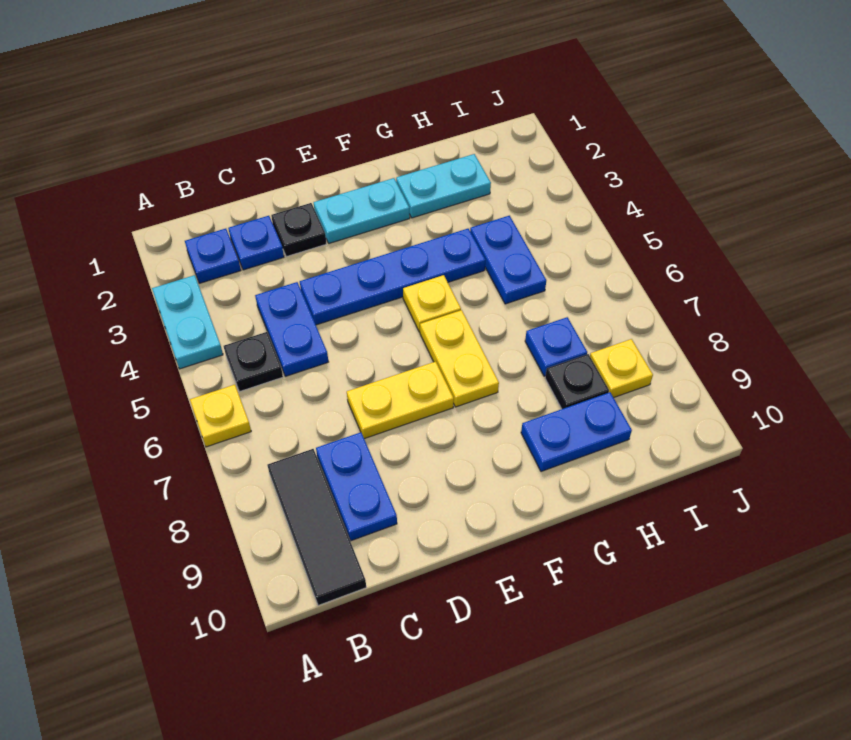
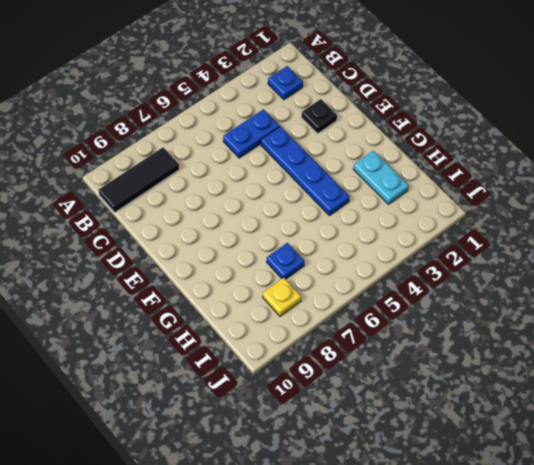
none -> cyan plate A3:A4 level 1
none -> yellow plate A6 level 1
none -> black plate B5 level 1

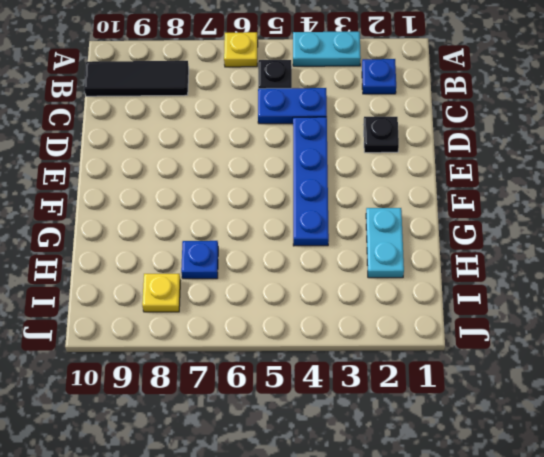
none -> blue plate C2 level 1
none -> blue plate C8:C9 level 1
none -> yellow plate D7:E7 level 1

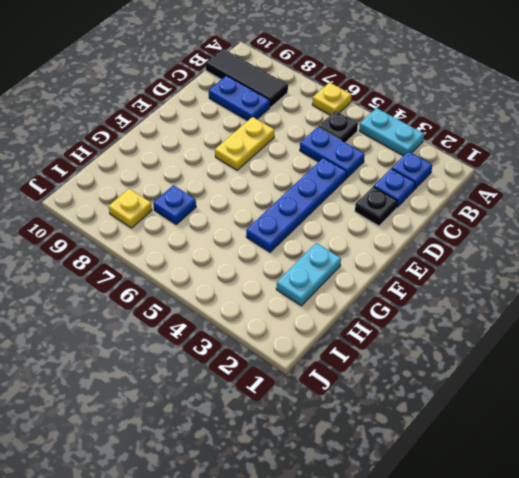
none -> cyan plate E2:F2 level 1
none -> yellow plate F5 level 1
none -> yellow plate F6:F7 level 1

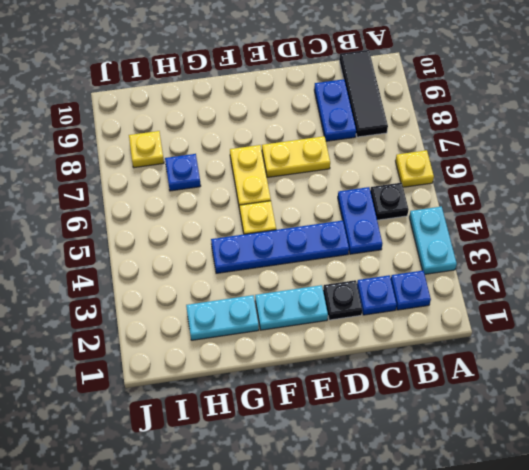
none -> blue plate G9:H9 level 1
none -> blue plate H4:H5 level 1
none -> black plate H8 level 1

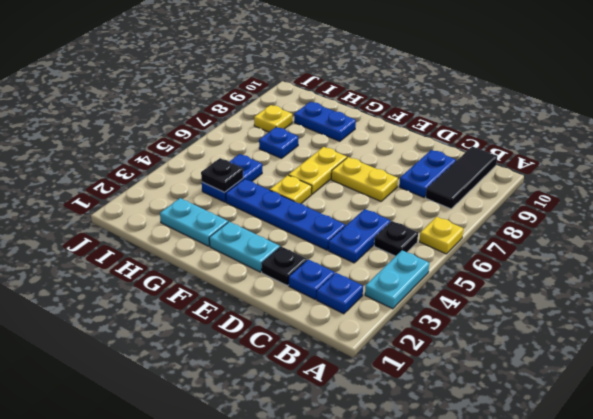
black plate H4 level 2 -> black plate H8 level 1

